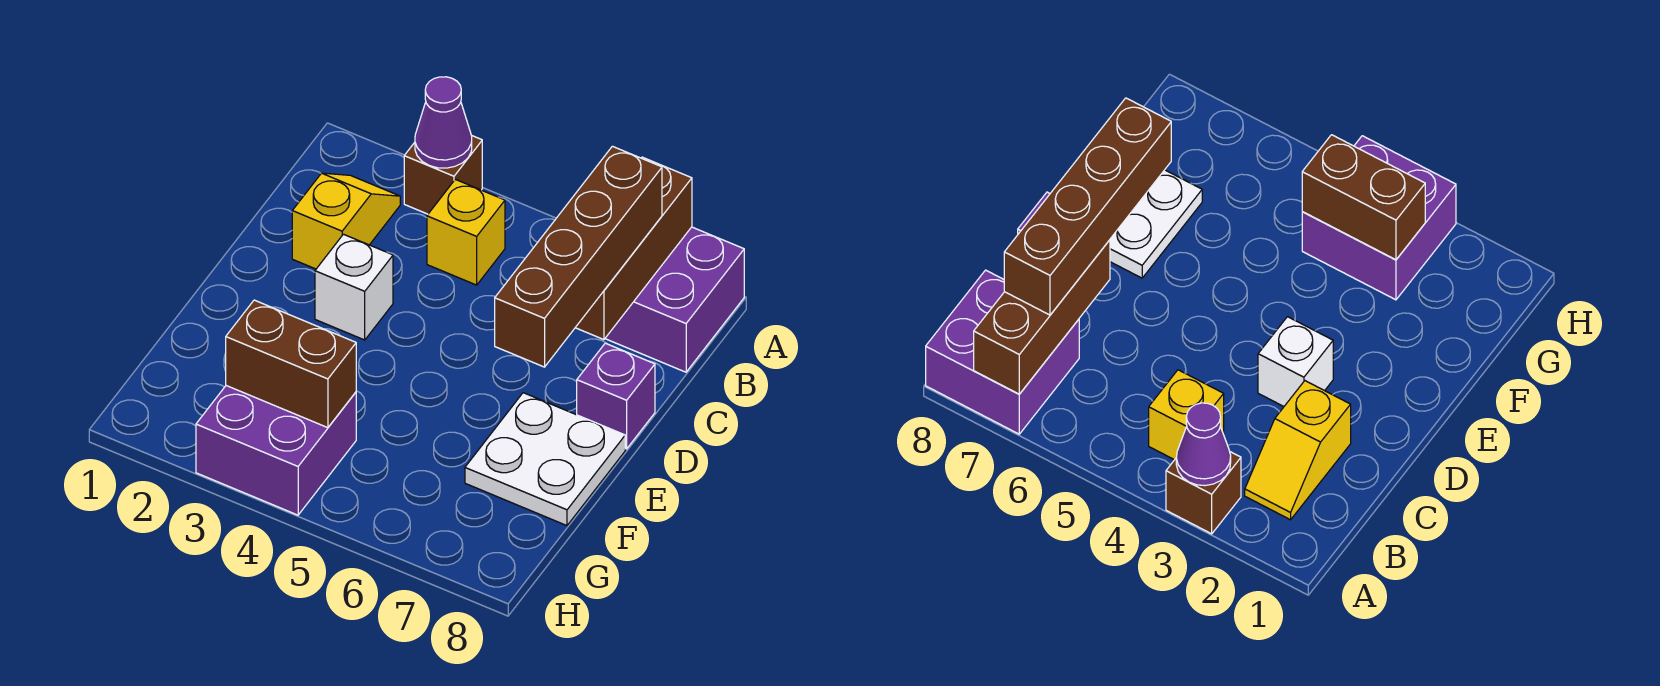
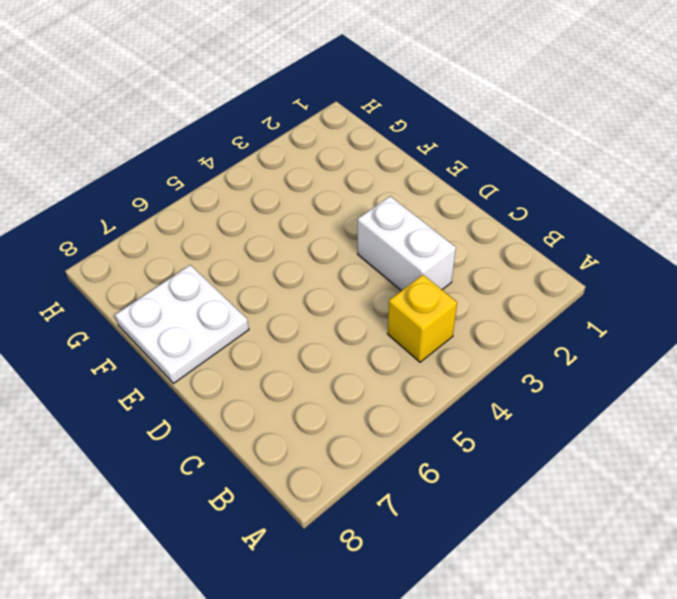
white brick C3:D3 level 1 -> white brick D3 level 1
none -> brown brick A3 level 1
none -> purple brick A7:B8 level 1
none -> yellow slope B2:C2 level 1 top C

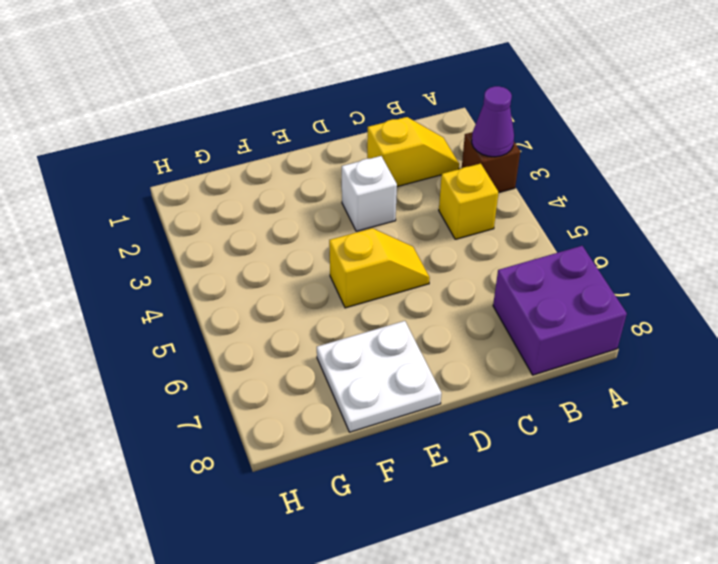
yellow slope D5:E5 level 1 top E -> none
none -> purple brick D8 level 1
none -> purple brick G3:H4 level 1
none -> brown brick A7:C7 level 2

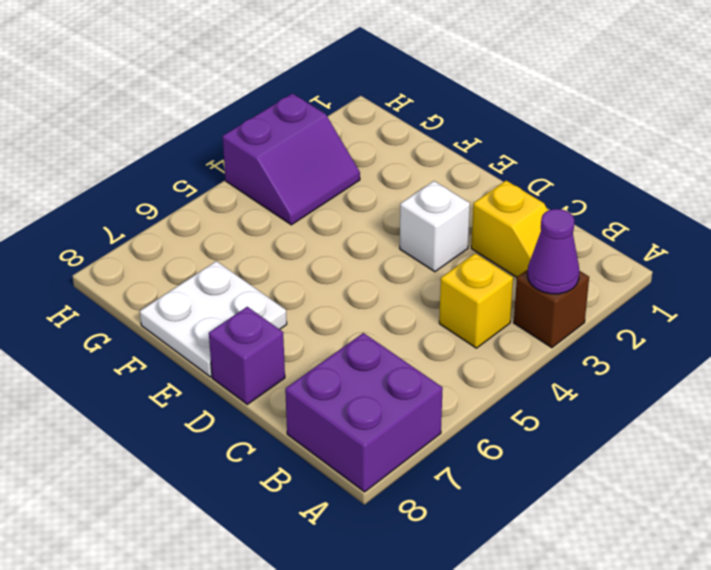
purple slope G3:H4 level 1 top H -> purple brick G3:H4 level 1
none -> brown brick A7:C7 level 2
none -> brown brick G3:G4 level 2
none -> brown brick B7:E7 level 3

